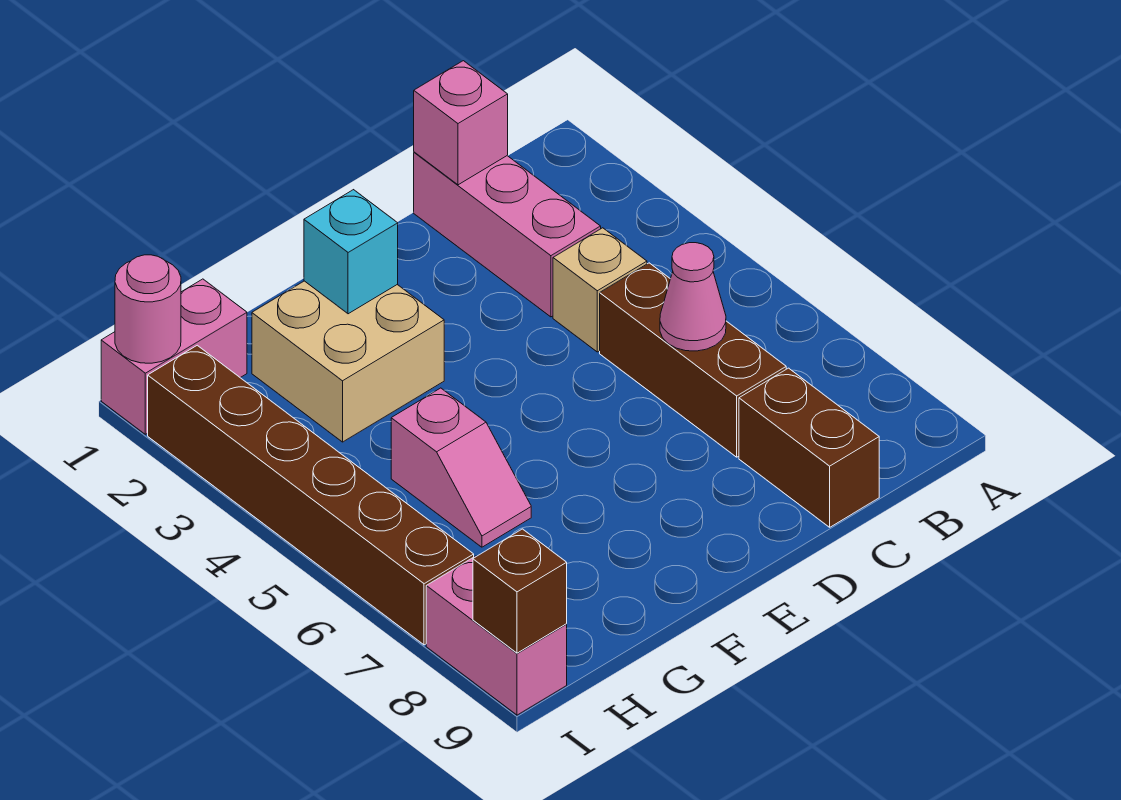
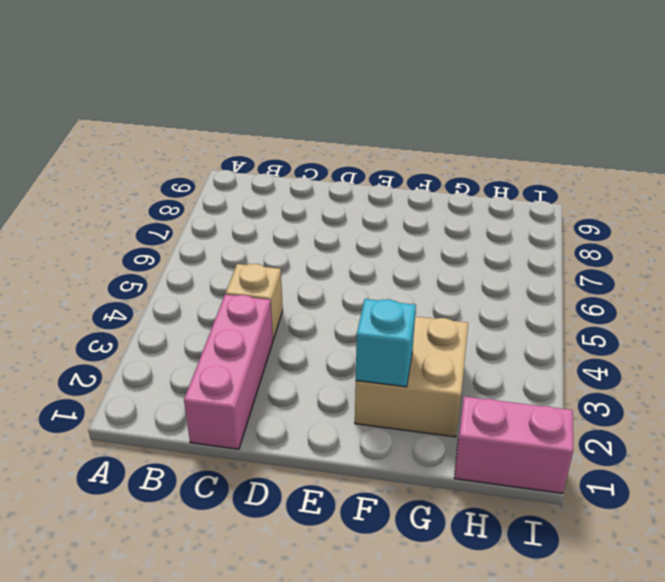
none -> brown brick C5:C7 level 1
none -> brown brick C8:C9 level 1
none -> pink slope G5:G6 level 1 top 5

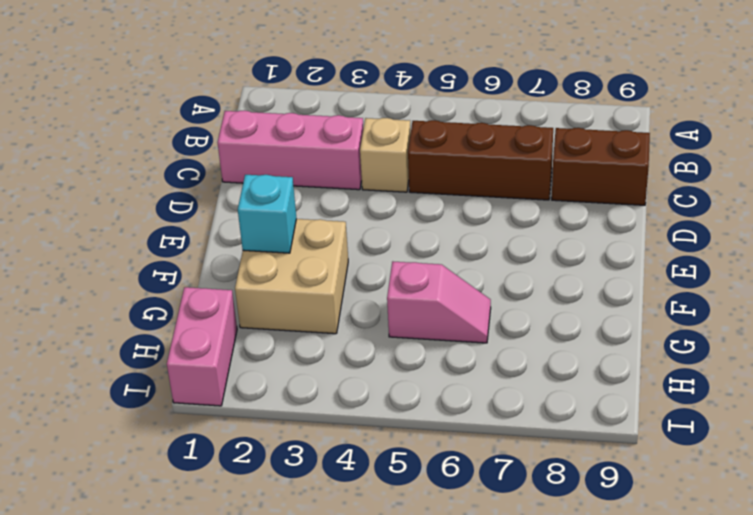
none -> brown brick I2:I7 level 1
none -> pink brick I8:I9 level 1
none -> pink brick C1 level 2

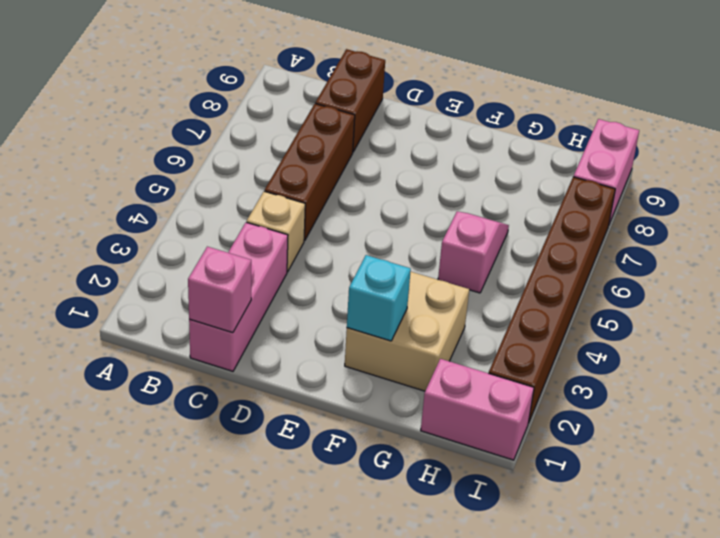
none -> pink cone C6 level 2
none -> pink round brick I1 level 2
none -> brown brick I9 level 2

